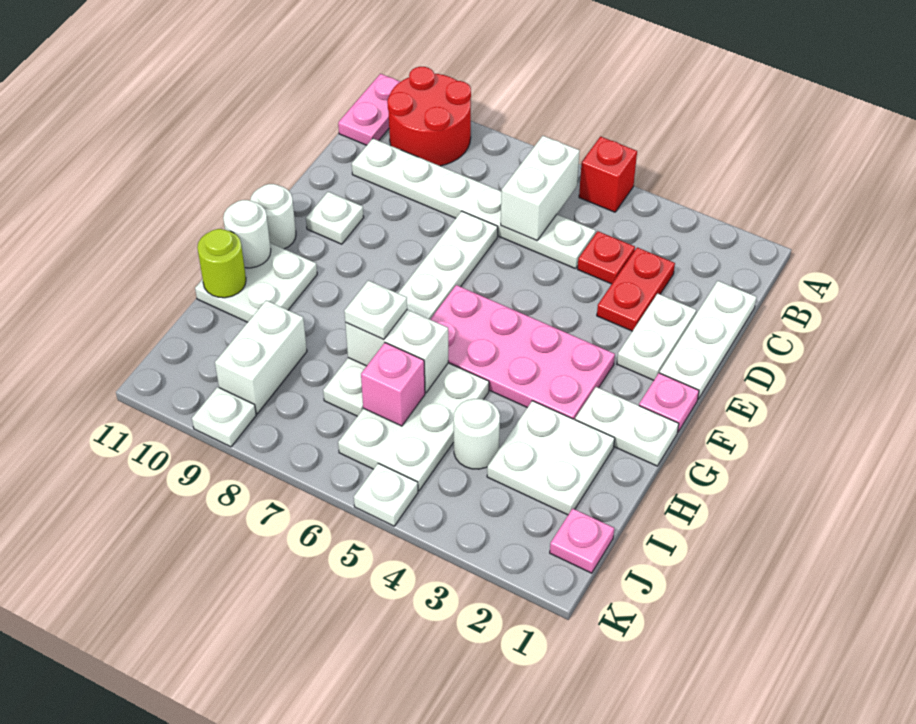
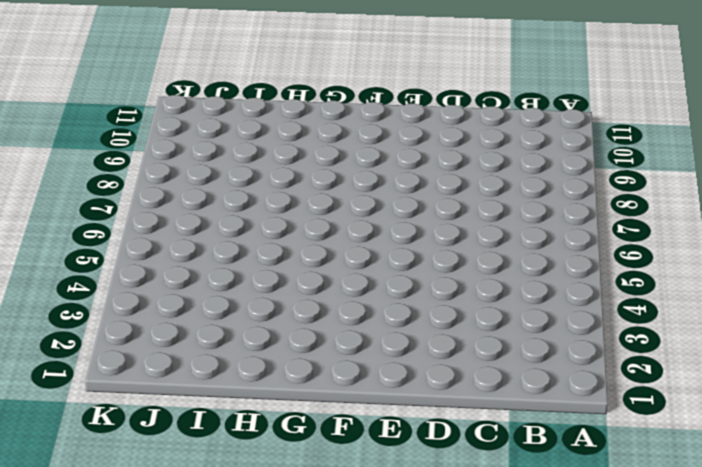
none -> red brick A5 level 1
none -> red round brick A9:B10 level 1
none -> pink plate A11:B11 level 1

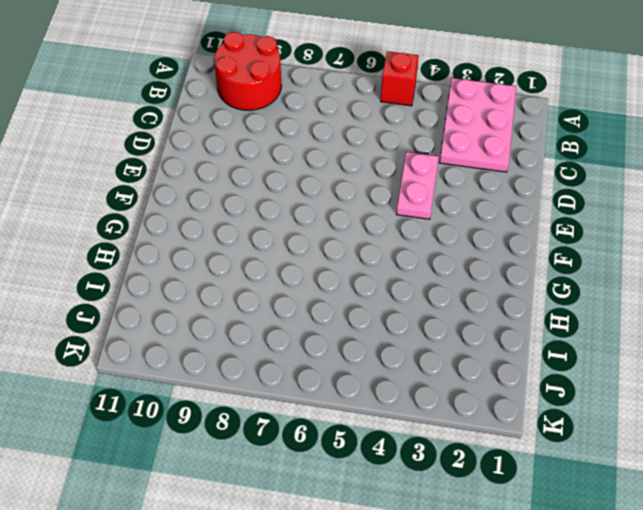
pink plate A2:C3 level 1 -> red plate C3:D3 level 1
pink plate D4:E4 level 1 -> pink plate A11:B11 level 1
none -> white plate C1:E1 level 1
none -> red plate C4 level 1
none -> white plate C5:C10 level 1

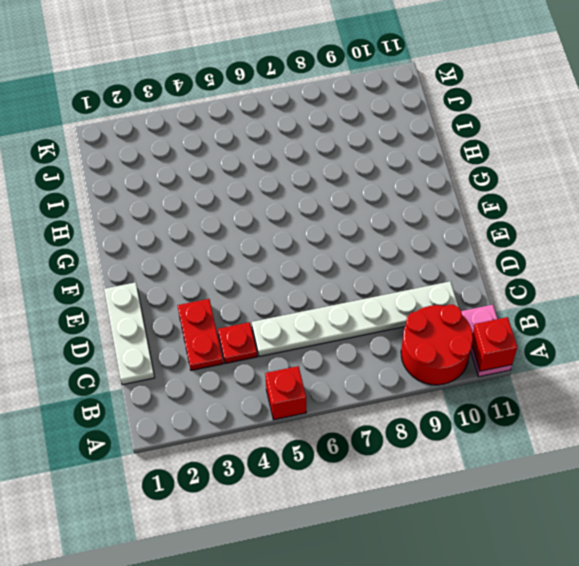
red brick A11 level 2 -> none
none -> white plate D2:E2 level 1
none -> white plate D7:I7 level 1
none -> white plate E10 level 1

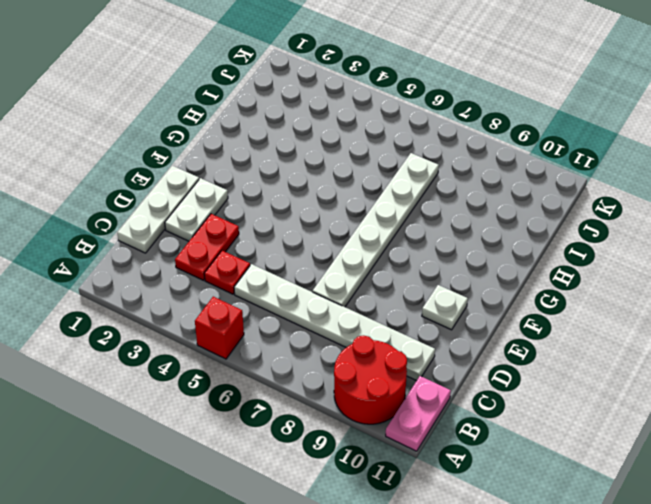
none -> pink plate F1 level 1
none -> pink plate F3:G6 level 1
none -> white round brick F11 level 1

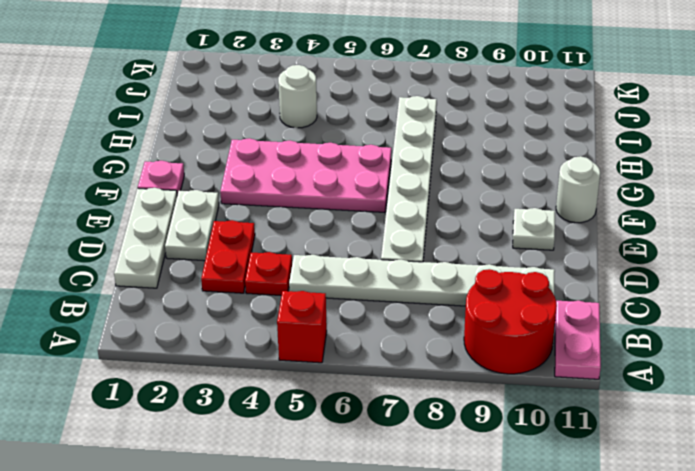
none -> white plate G1:G2 level 1
none -> white plate G10:H11 level 1
none -> white plate H2:I3 level 1

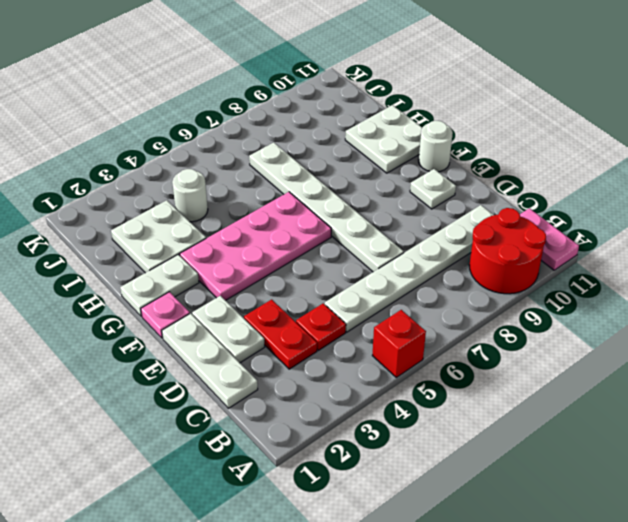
none -> white plate H5:J6 level 1
none -> white brick I9:J9 level 1
none -> pink plate J1 level 1

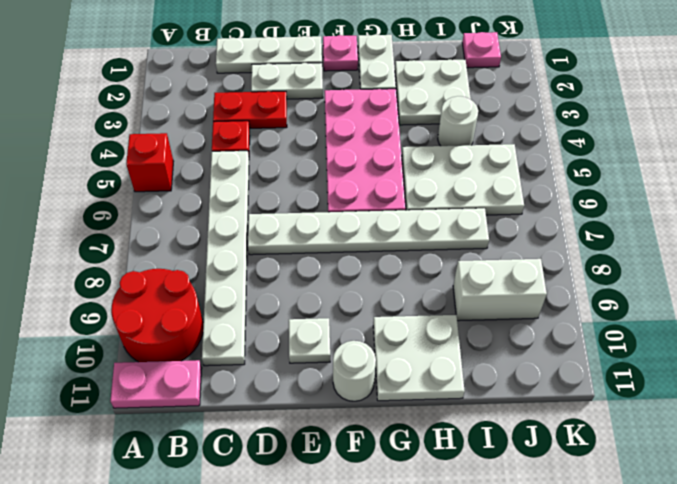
none -> white plate K5 level 1
none -> white plate K9 level 1
none -> white brick B6:C6 level 2

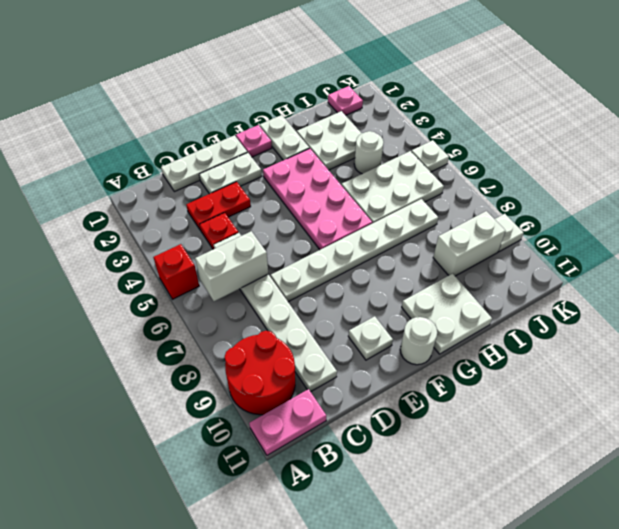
none -> white round brick G11 level 2
none -> white brick H6:H7 level 2
none -> lime round brick H11 level 2

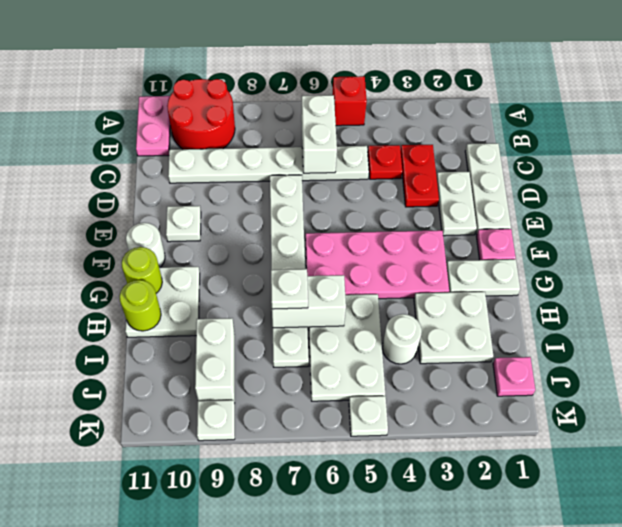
lime round brick G11 level 2 -> white round brick G11 level 2
none -> pink brick I6 level 2

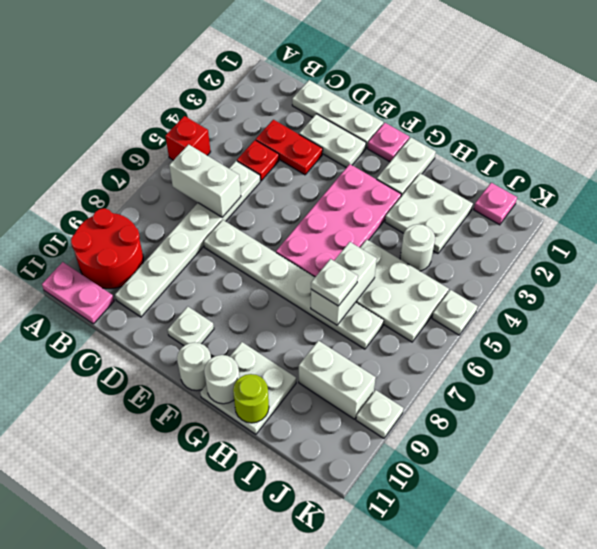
none -> pink brick I6 level 2

